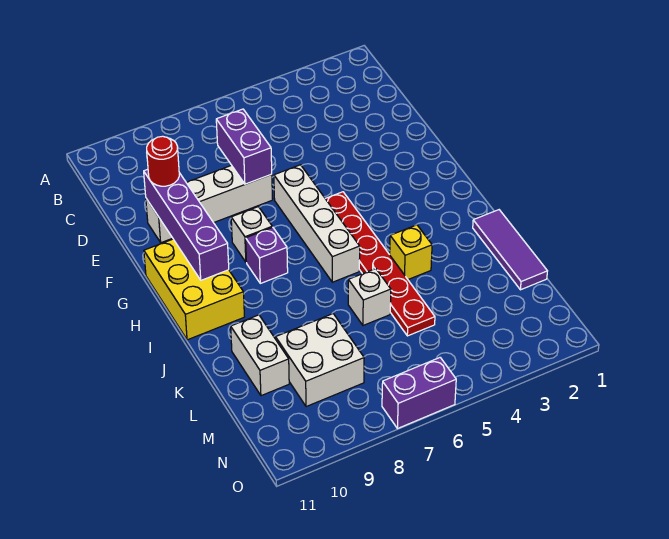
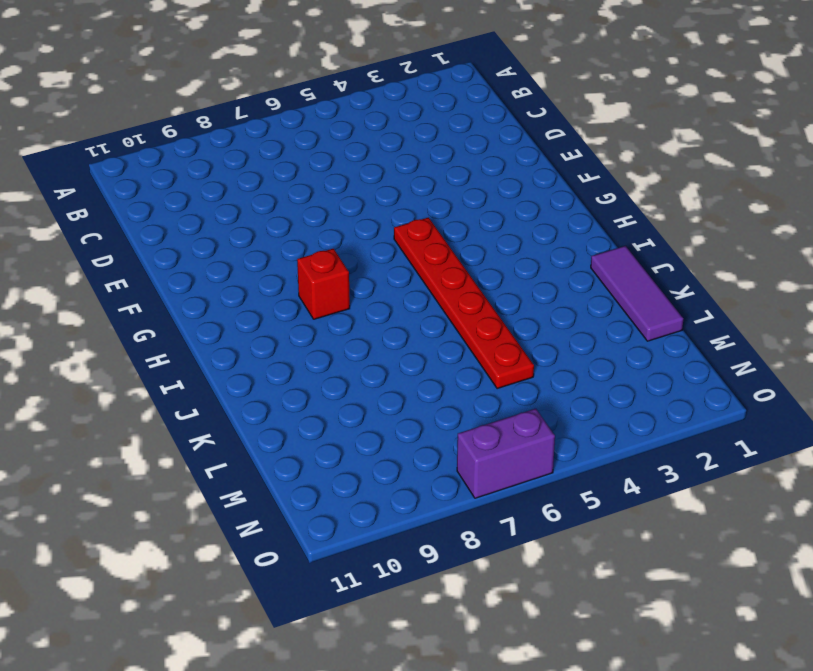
red brick H8 level 1 -> purple brick H8 level 1
none -> white brick E7:E10 level 1
none -> white brick F6:I6 level 1
none -> white brick G8 level 1

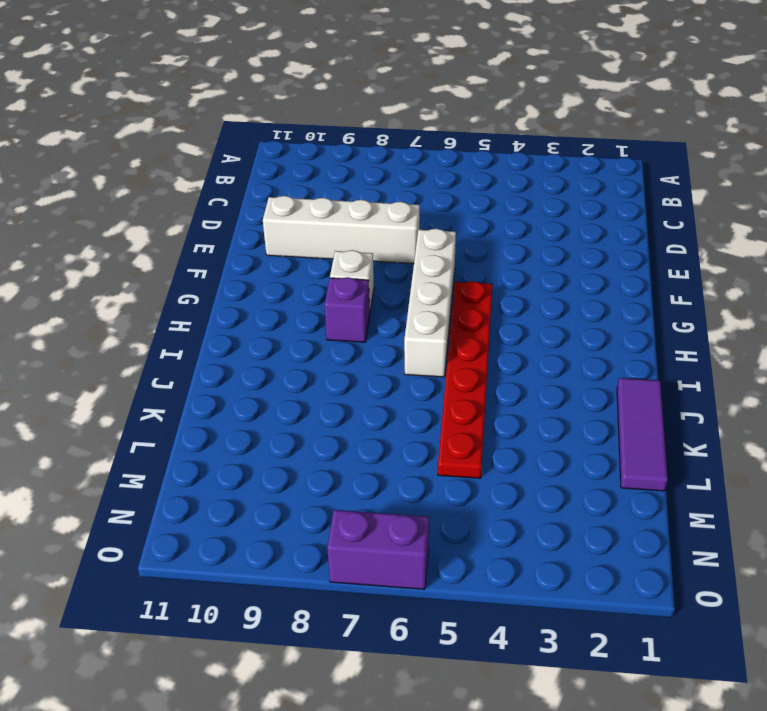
none -> yellow brick G10:I11 level 1
none -> yellow brick J4 level 1
none -> white brick K6 level 1

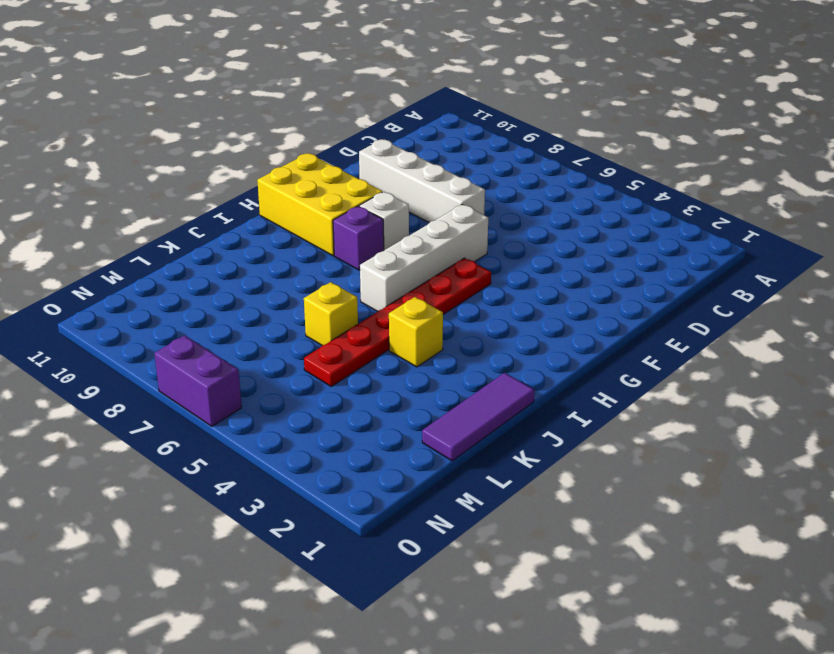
yellow brick G9:H11 level 1 -> yellow brick G10:I11 level 1
yellow brick K6 level 1 -> white brick K6 level 1
none -> white brick K10:L10 level 1
none -> white brick L8:M9 level 1
none -> purple brick D7:E7 level 2

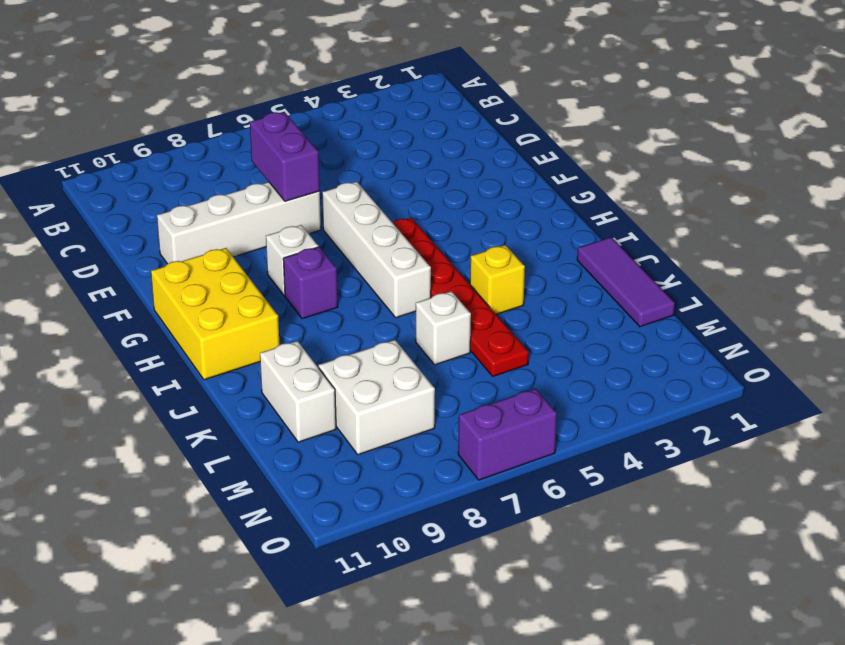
none -> purple brick E10:H10 level 2
none -> red round brick E10 level 3

